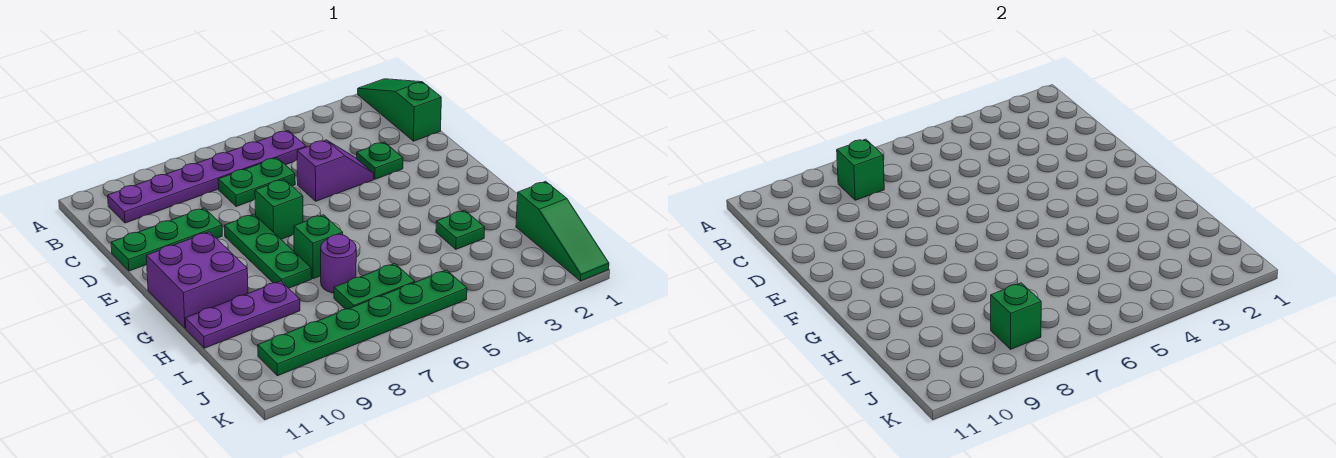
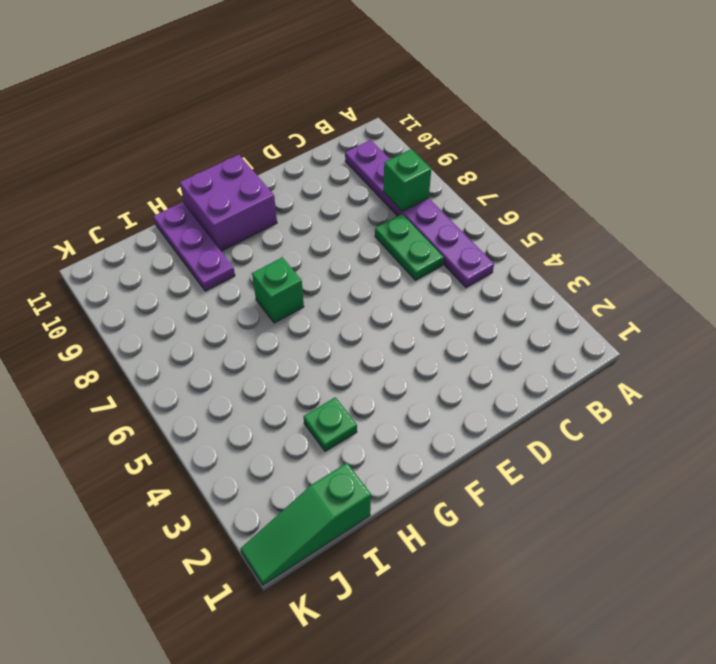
none -> green slope A1:C1 level 1 top C
none -> green plate D3 level 1
none -> purple slope D4:D5 level 1 top 5

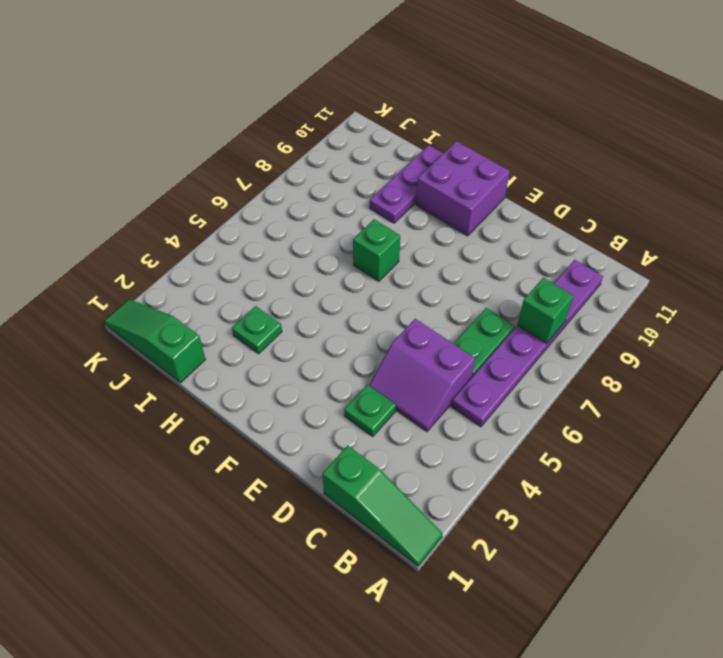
purple slope C4:D5 level 1 top 5 -> purple slope D4:D5 level 1 top 5
none -> green plate D9:D11 level 1
none -> green brick E7 level 1
none -> green plate E8:G8 level 1

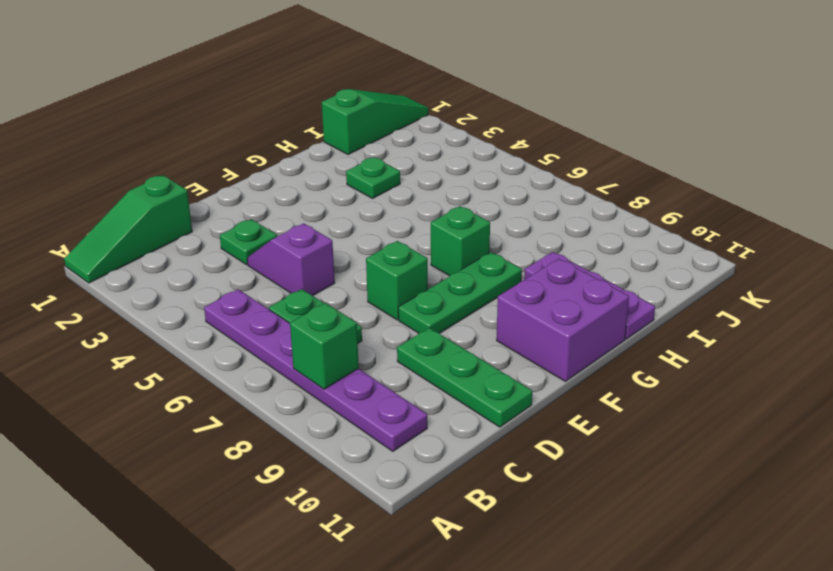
none -> purple round brick H7 level 1
none -> green plate I6:I7 level 1
none -> green plate J5:J10 level 1

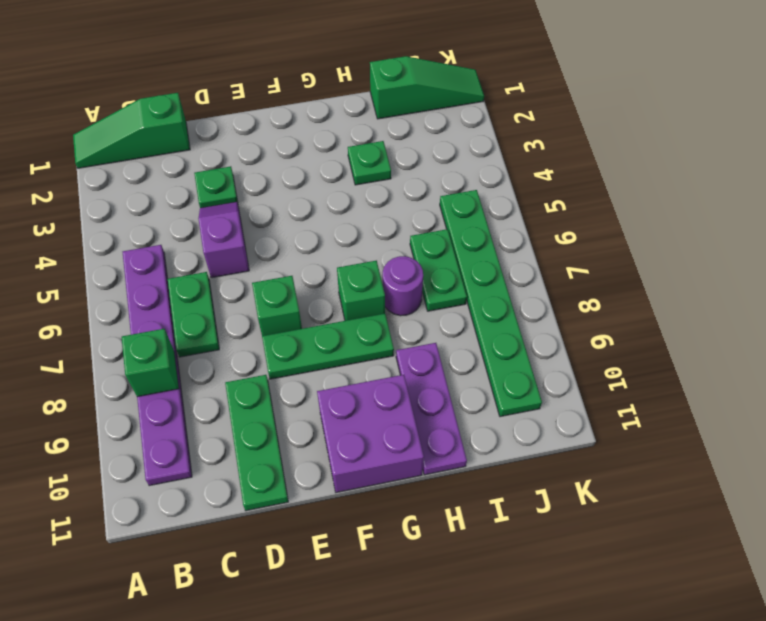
none -> green brick J8 level 2

